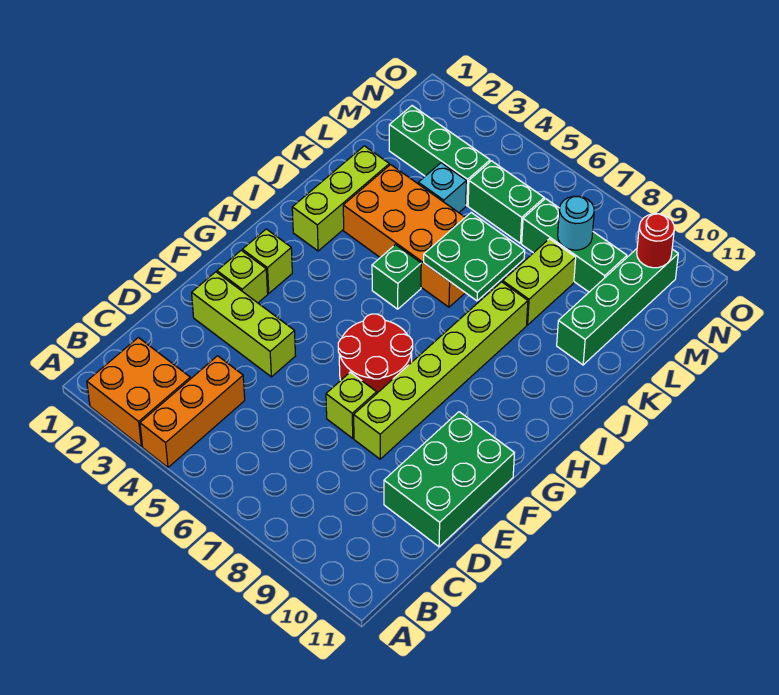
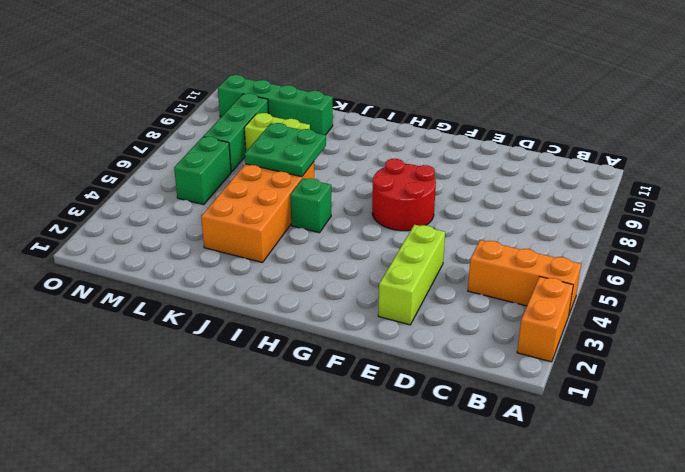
orange brick A2:A3 level 1 -> orange brick A2:B3 level 1
none -> green brick D10:F11 level 1
none -> lime brick E7 level 1
none -> lime brick E8:J8 level 1

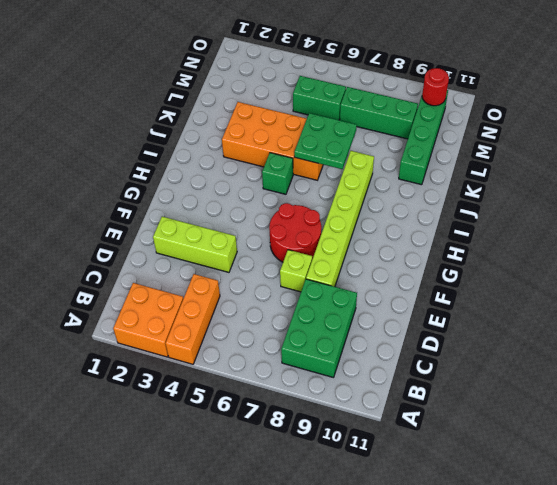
green brick B8:D9 level 1 -> green brick D10:F11 level 1
none -> lime brick F2 level 1
none -> lime brick G2 level 1
none -> lime brick I2:K2 level 1

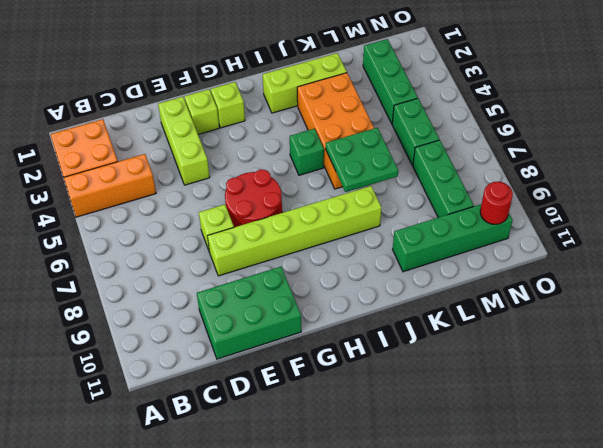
none -> lime brick K8:L8 level 1
none -> cyan brick L4 level 1
none -> cyan round brick M8 level 2

